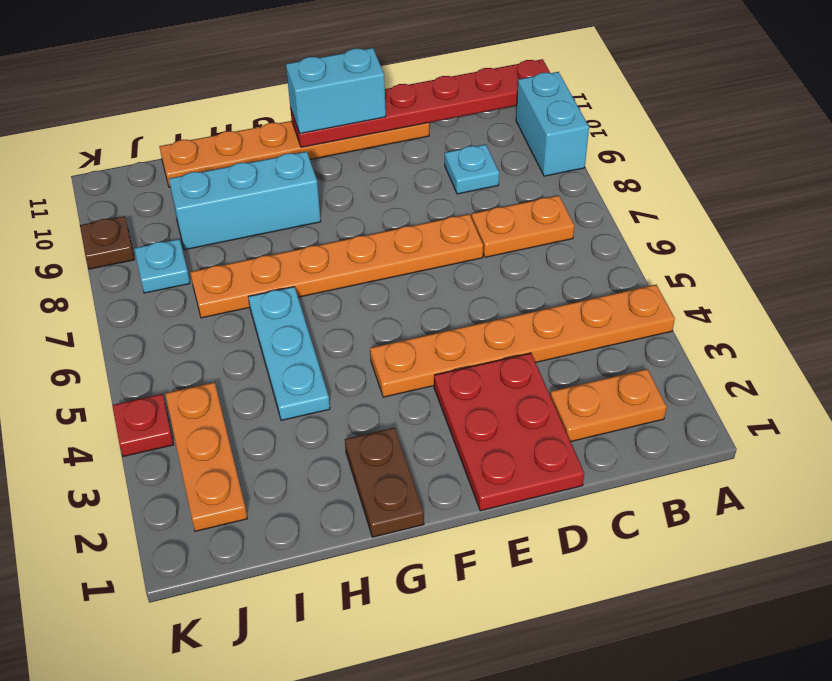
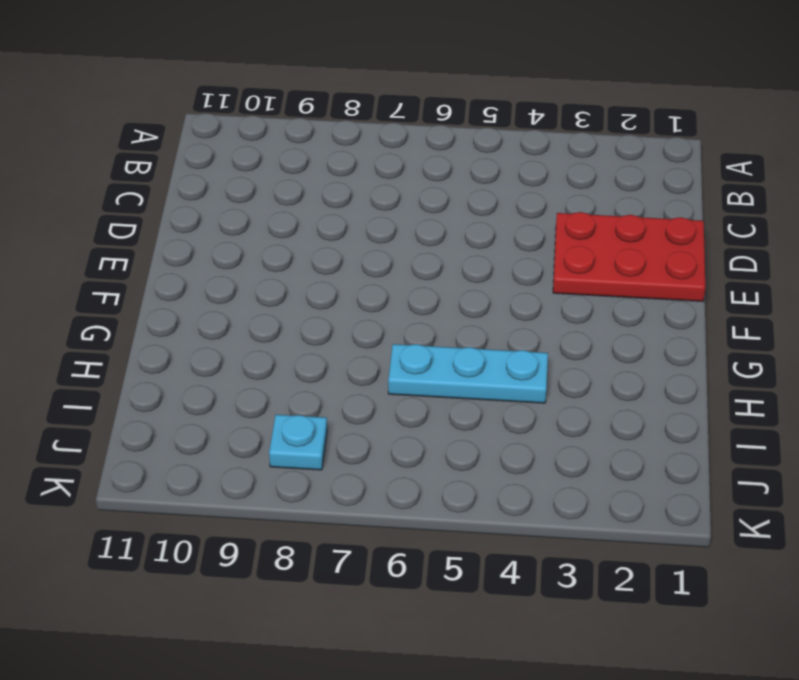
none -> orange plate A4:F4 level 1
none -> cyan brick A9:A10 level 1
none -> orange plate B2:C2 level 1

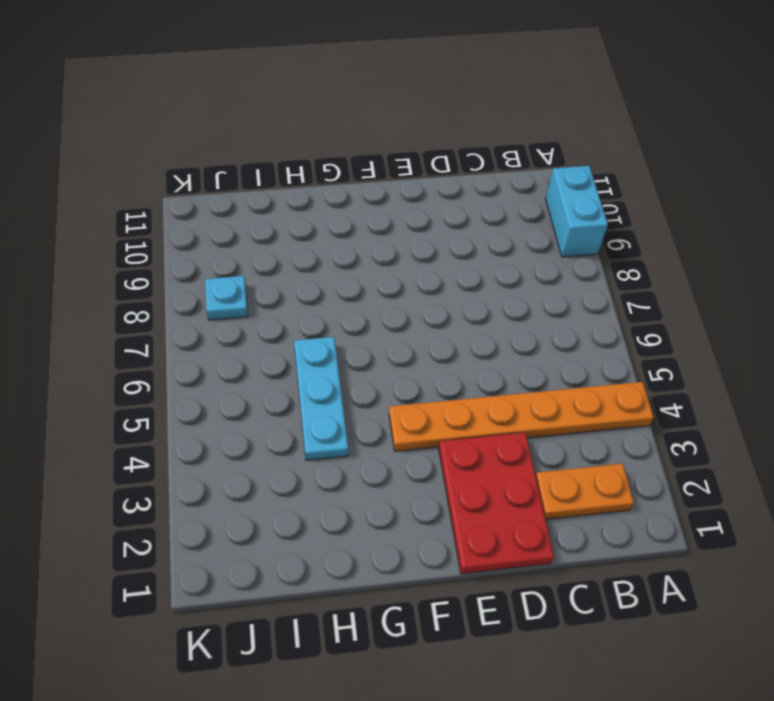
none -> orange plate B7:C7 level 1
none -> cyan plate C9 level 1
none -> orange plate D7:I7 level 1

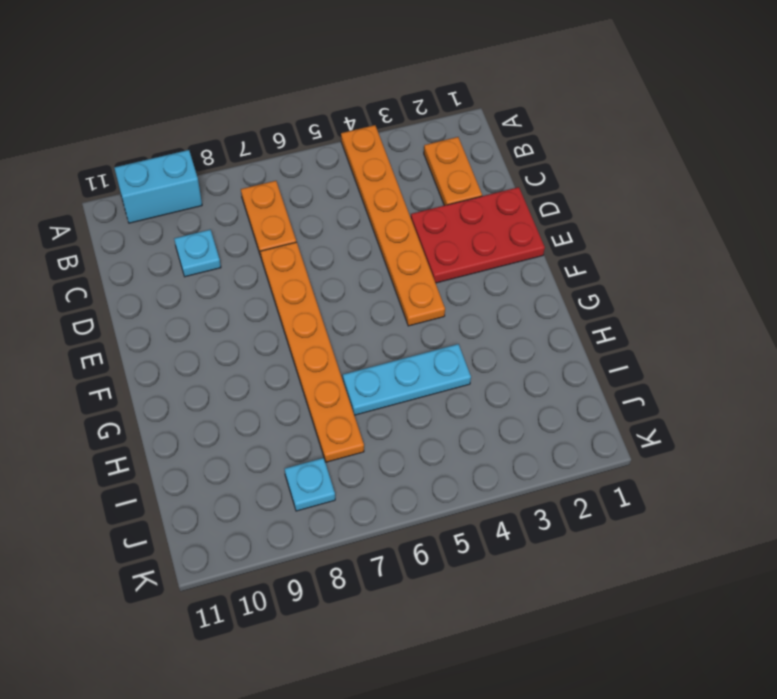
none -> orange plate D11:I11 level 1
none -> brown plate G1:G2 level 1
none -> cyan brick G9:I9 level 1

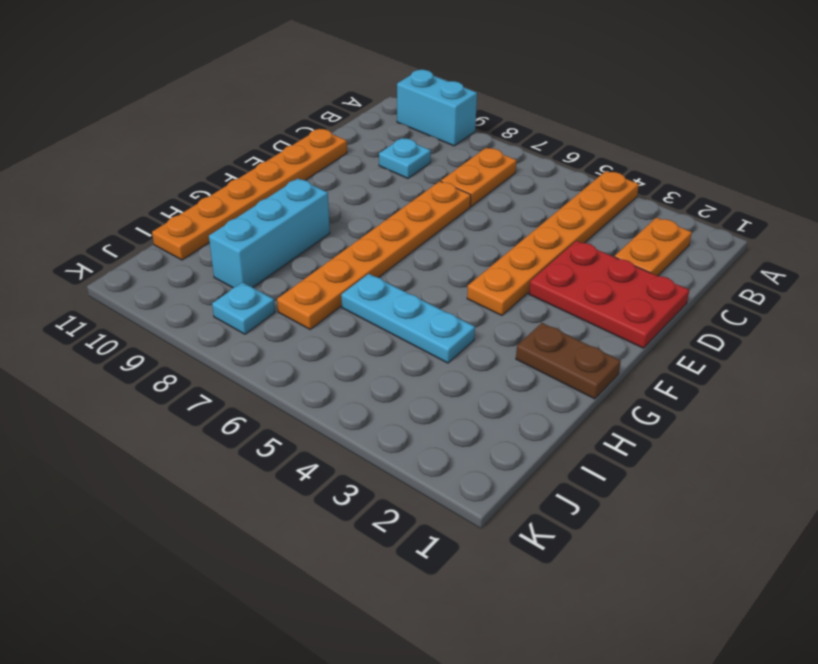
none -> orange plate J2:J4 level 1
none -> red plate K4 level 1
none -> brown plate K9 level 1

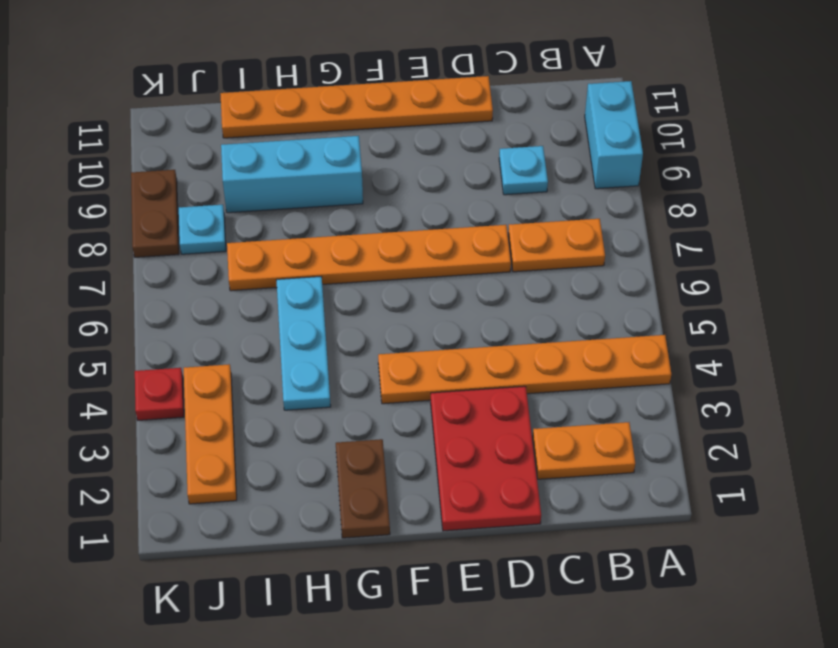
brown plate K8:K9 level 1 -> brown plate K9 level 1
none -> red plate A11:F11 level 2
none -> cyan brick E11:F11 level 3

